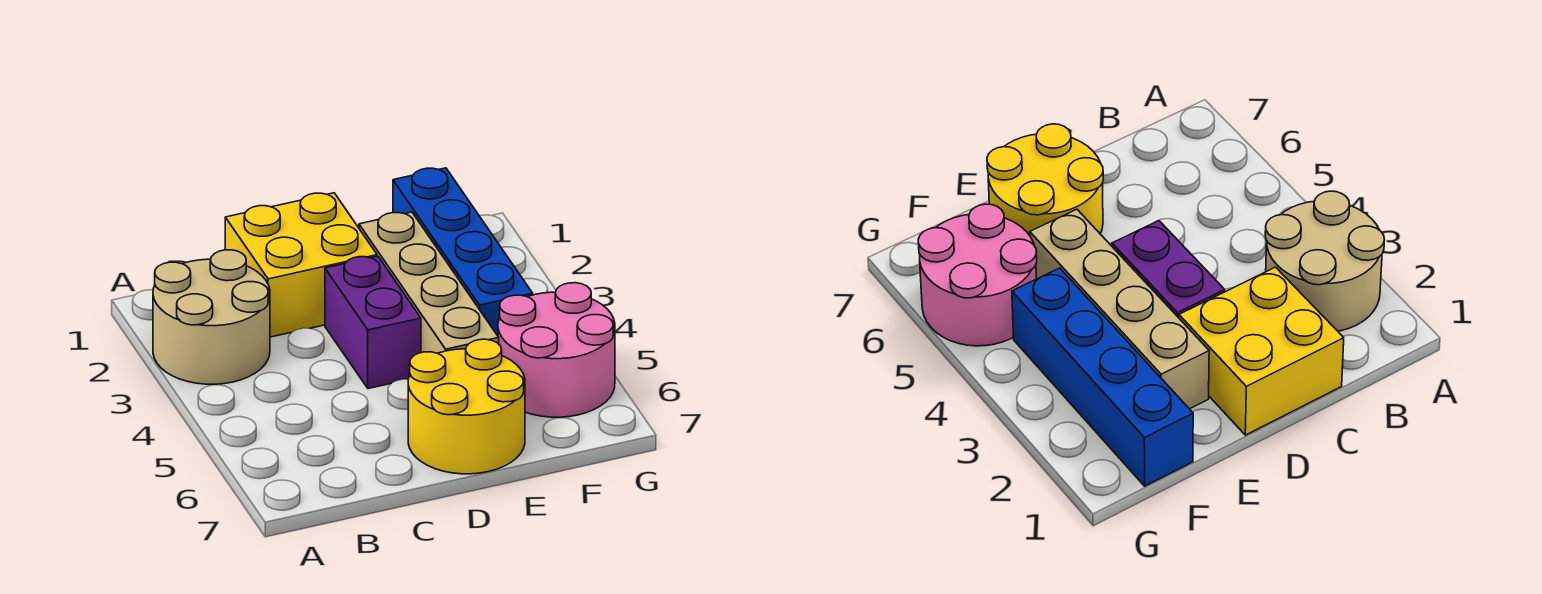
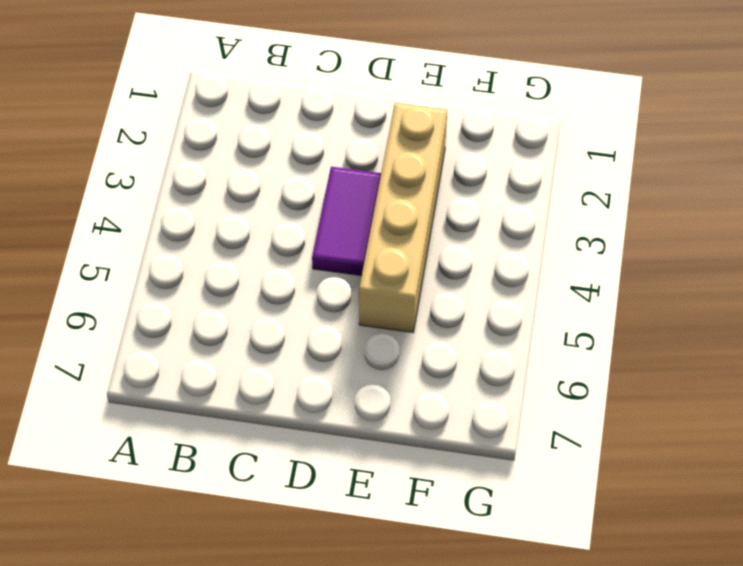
purple tile D3:D4 level 1 -> purple brick D3:D4 level 1
none -> tan round brick A2:B3 level 1
none -> yellow brick C1:D2 level 1

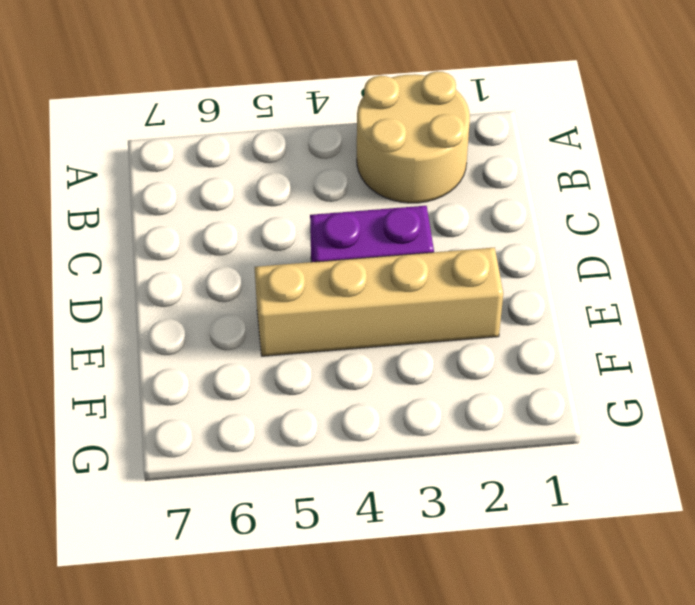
none -> yellow brick C1:D2 level 1
none -> yellow round brick D6:E7 level 1

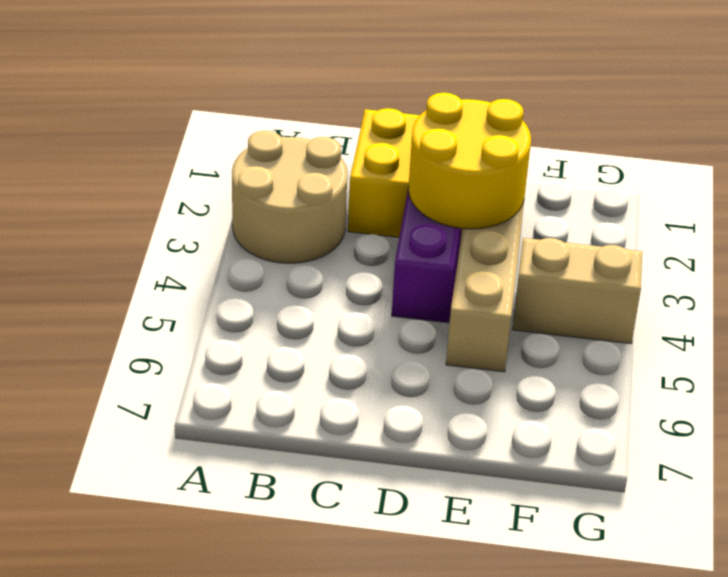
yellow round brick D2:E3 level 2 -> yellow round brick D6:E7 level 1
tan brick F4:G4 level 1 -> blue brick F1:F4 level 1
none -> pink round brick F5:G6 level 1

